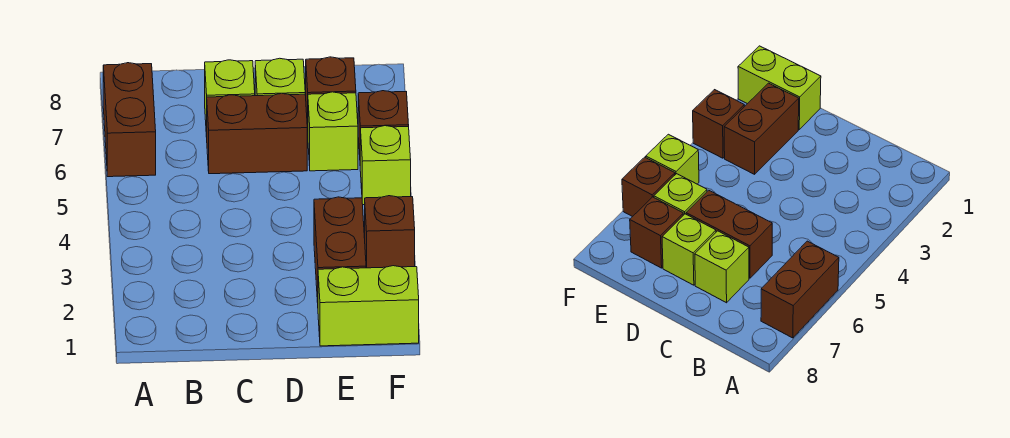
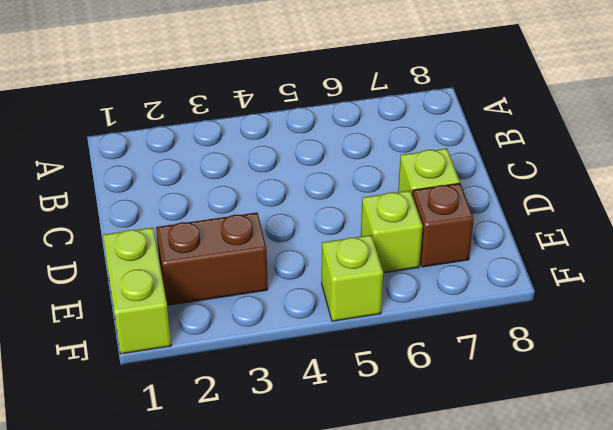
none -> brown brick A6:A7 level 1
none -> brown brick C6:D6 level 1

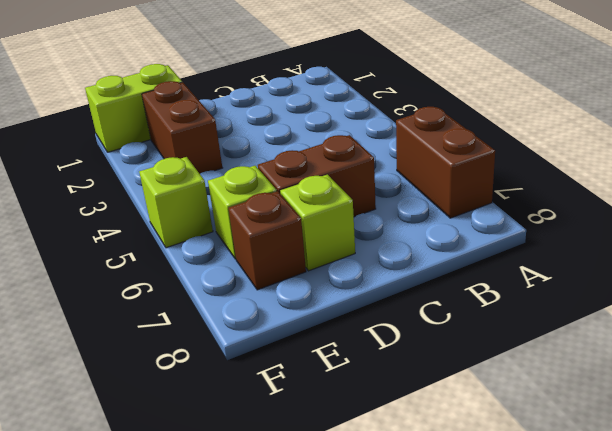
none -> lime brick C7 level 1
none -> brown brick F3 level 1

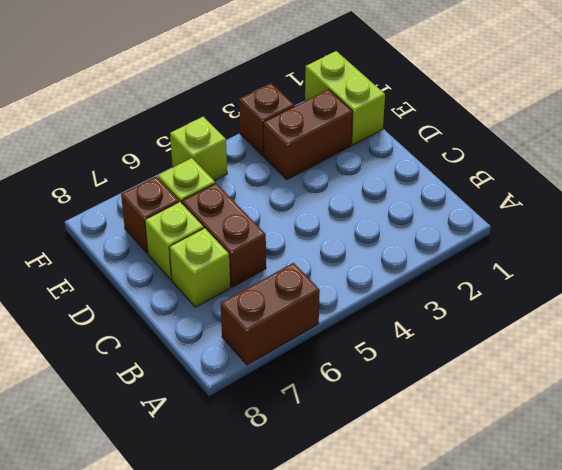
none -> brown brick F6 level 1

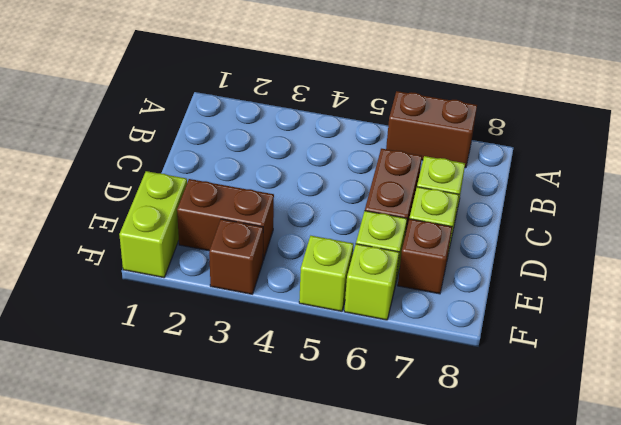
lime brick F6 level 1 -> brown brick F6 level 1

